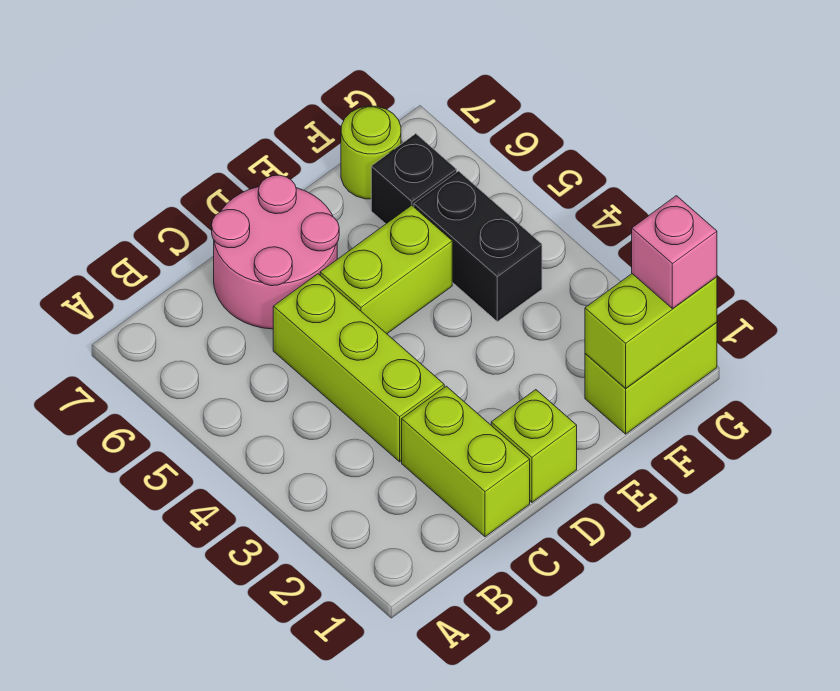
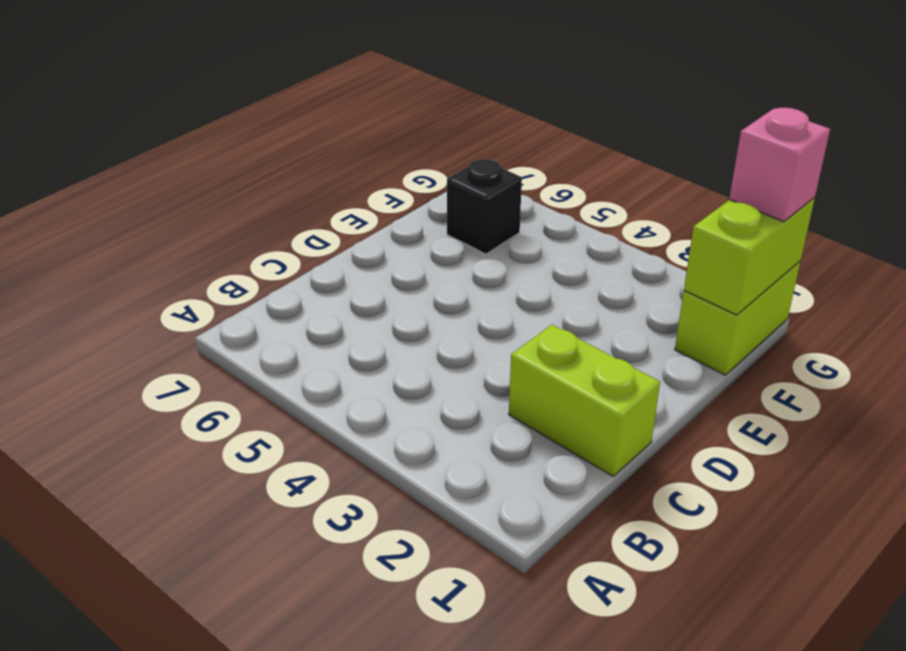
none -> lime brick C3:C5 level 1
none -> pink round brick C6:D7 level 1

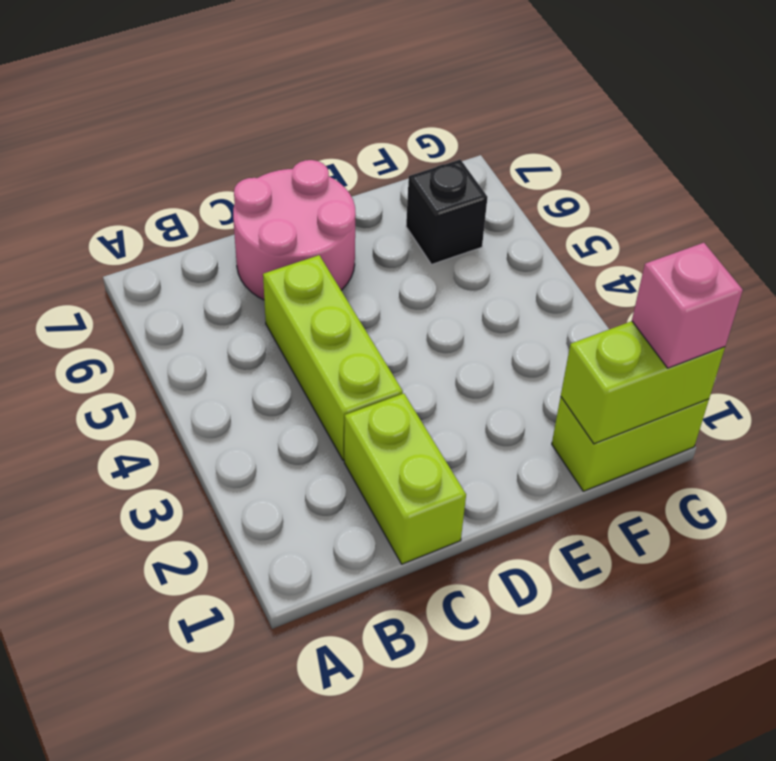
none -> lime brick D1 level 1
none -> lime brick D5:E5 level 1

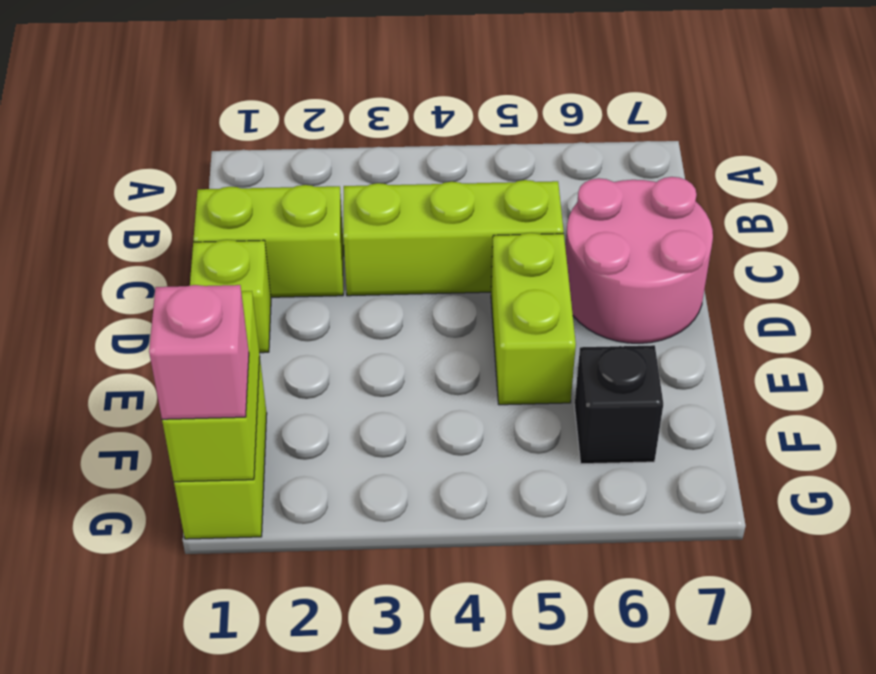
none -> black brick F4:F5 level 1
none -> lime round brick F7 level 1

